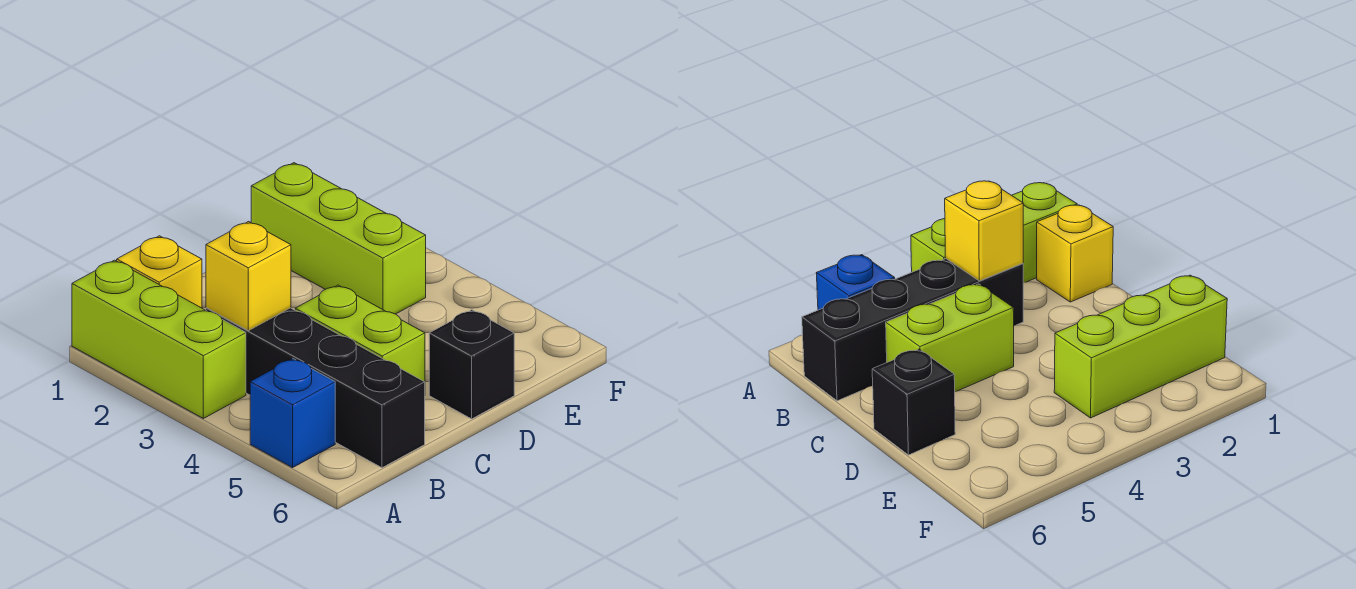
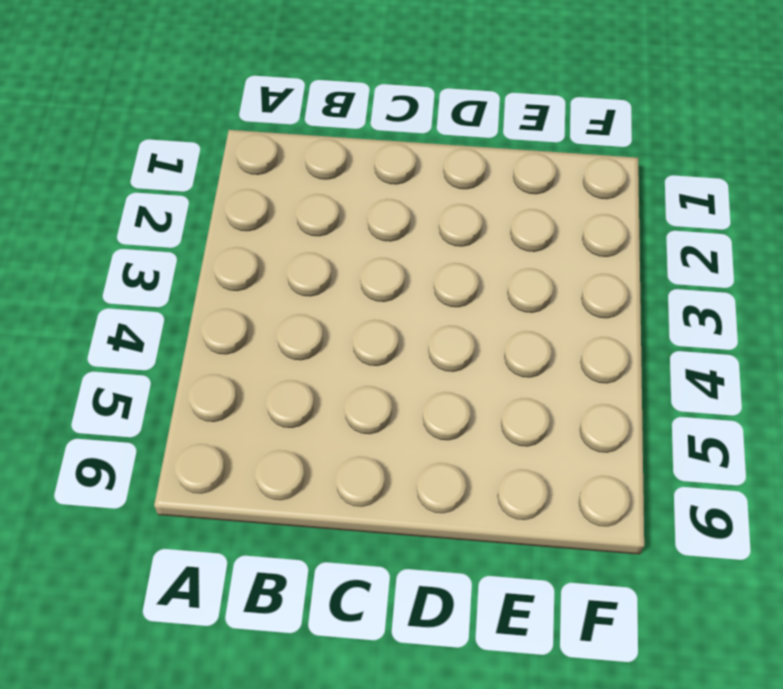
none -> lime brick A1:A3 level 1
none -> blue brick A5 level 1

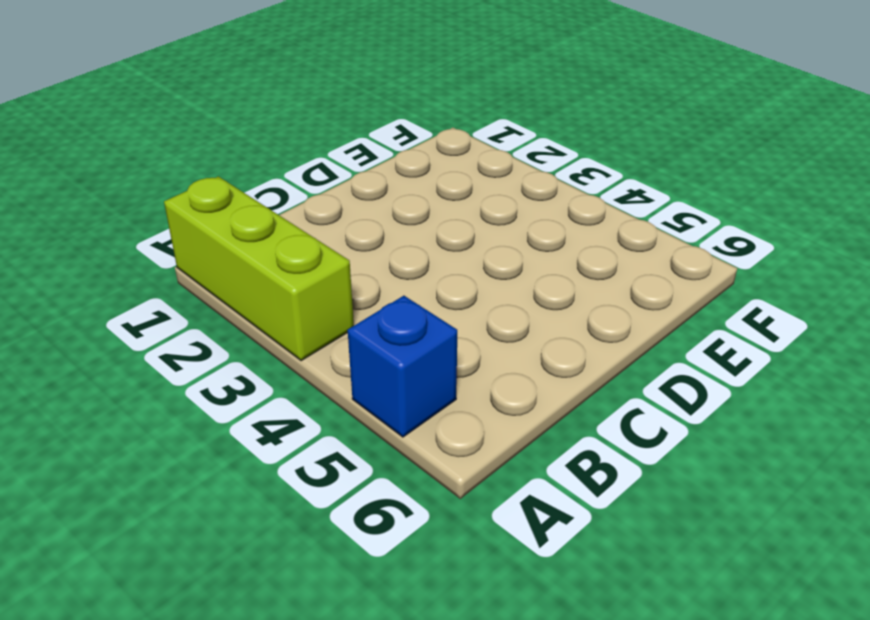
none -> yellow brick B1 level 1
none -> black brick B3:B6 level 1

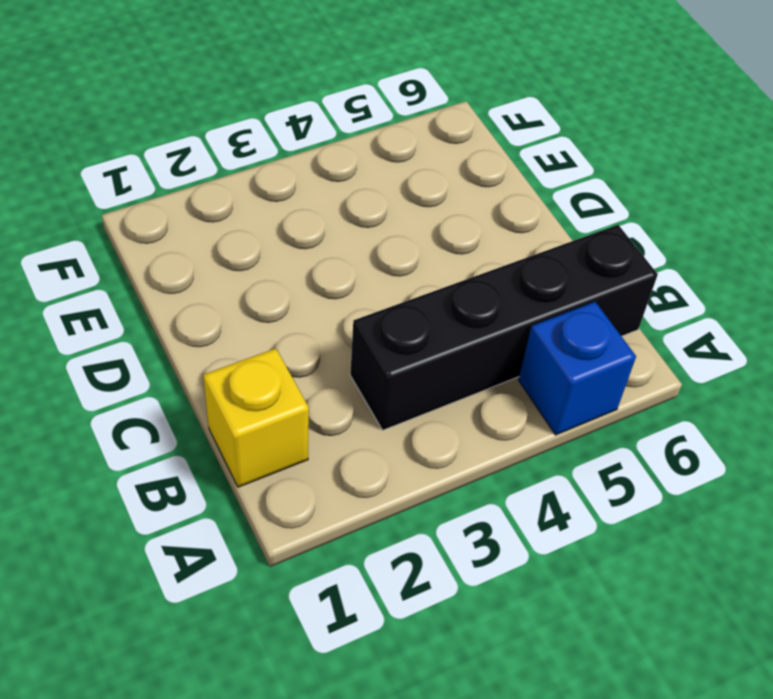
none -> lime brick A1:A3 level 1
none -> lime brick C4:C5 level 1

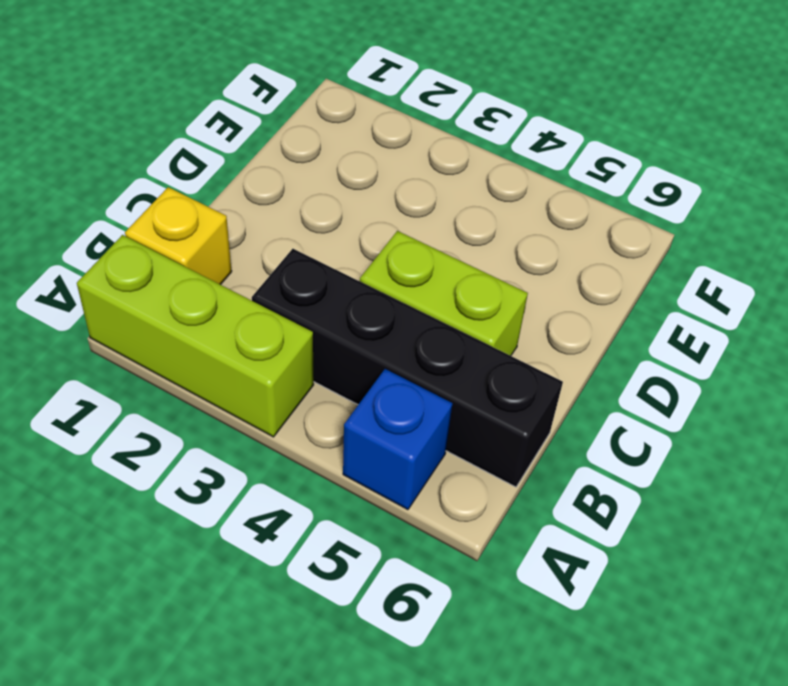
none -> black brick D6 level 1
none -> lime brick E1:E3 level 1

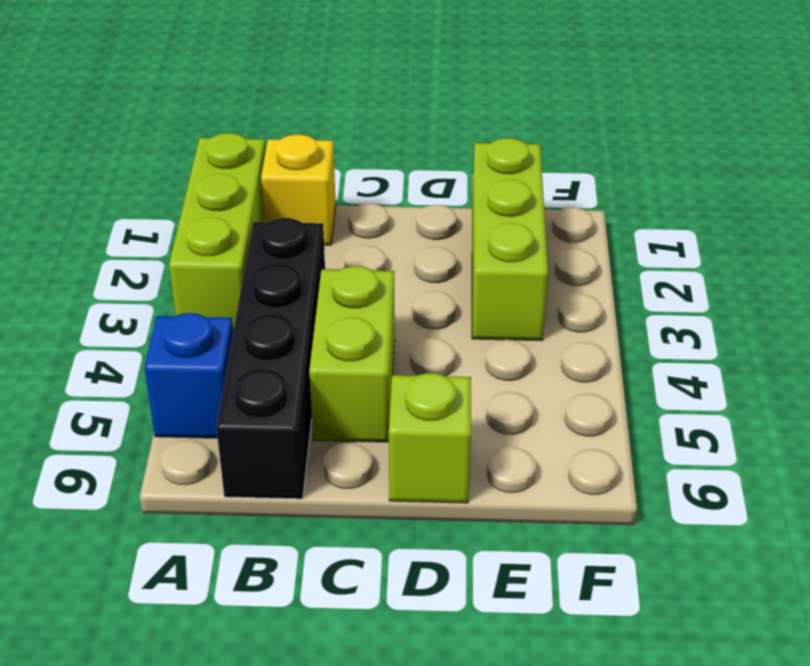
lime brick D6 level 1 -> black brick D6 level 1
none -> yellow brick B3 level 2

